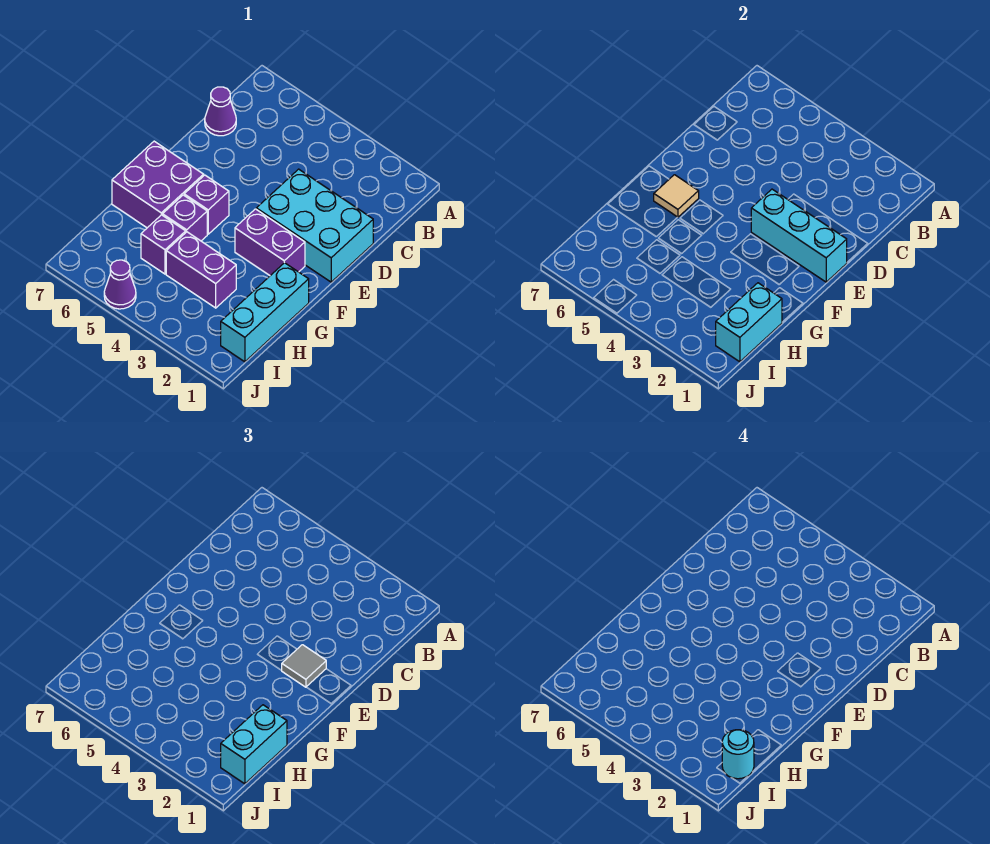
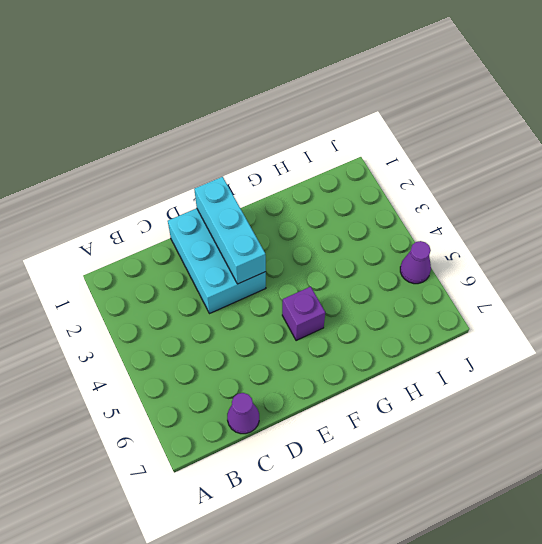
none -> purple brick F2:F3 level 1
none -> purple brick F6:G7 level 1
none -> cyan brick G1:I1 level 1

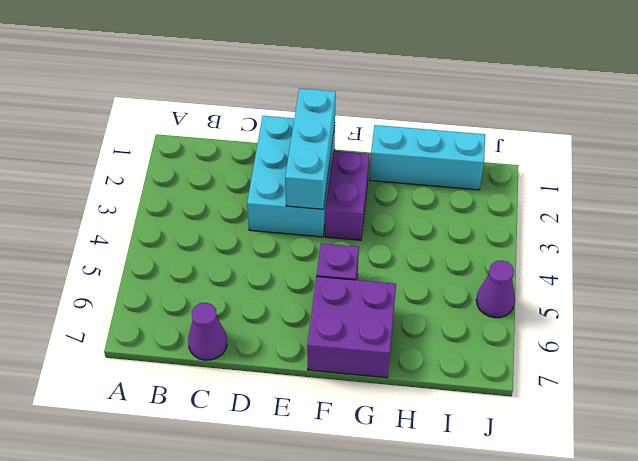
none -> purple brick G5 level 1
none -> purple brick H3:H4 level 1
none -> purple brick H5 level 1

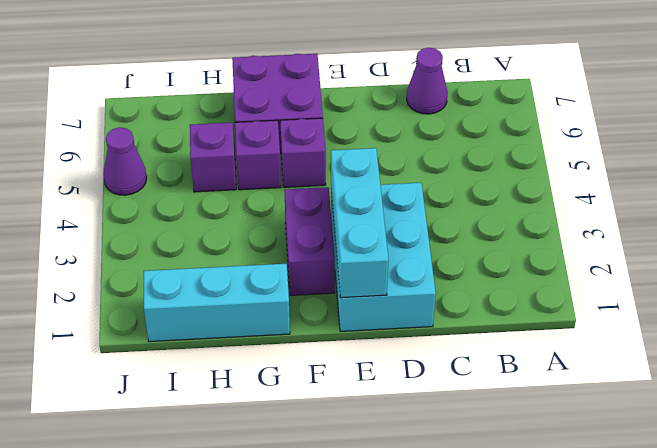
none -> purple brick H3:H4 level 1
none -> tan tile F6 level 2
none -> cyan brick H1:I1 level 2

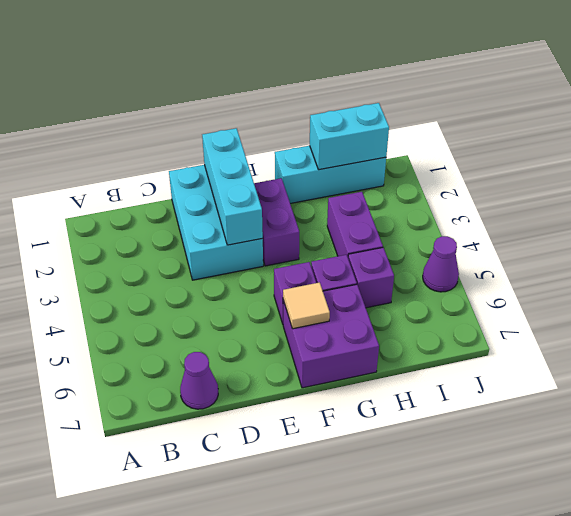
none -> grey tile E2 level 3
none -> cyan brick H1:I1 level 3
none -> cyan round brick I1 level 4

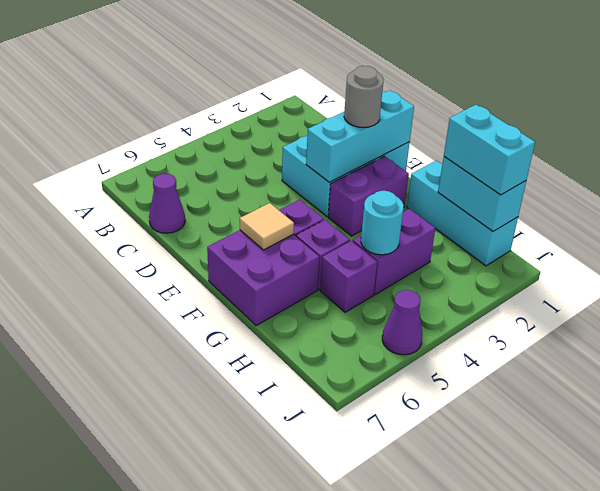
grey round brick E2 level 3 -> grey tile E2 level 3
cyan round brick H4 level 2 -> cyan round brick I1 level 4

